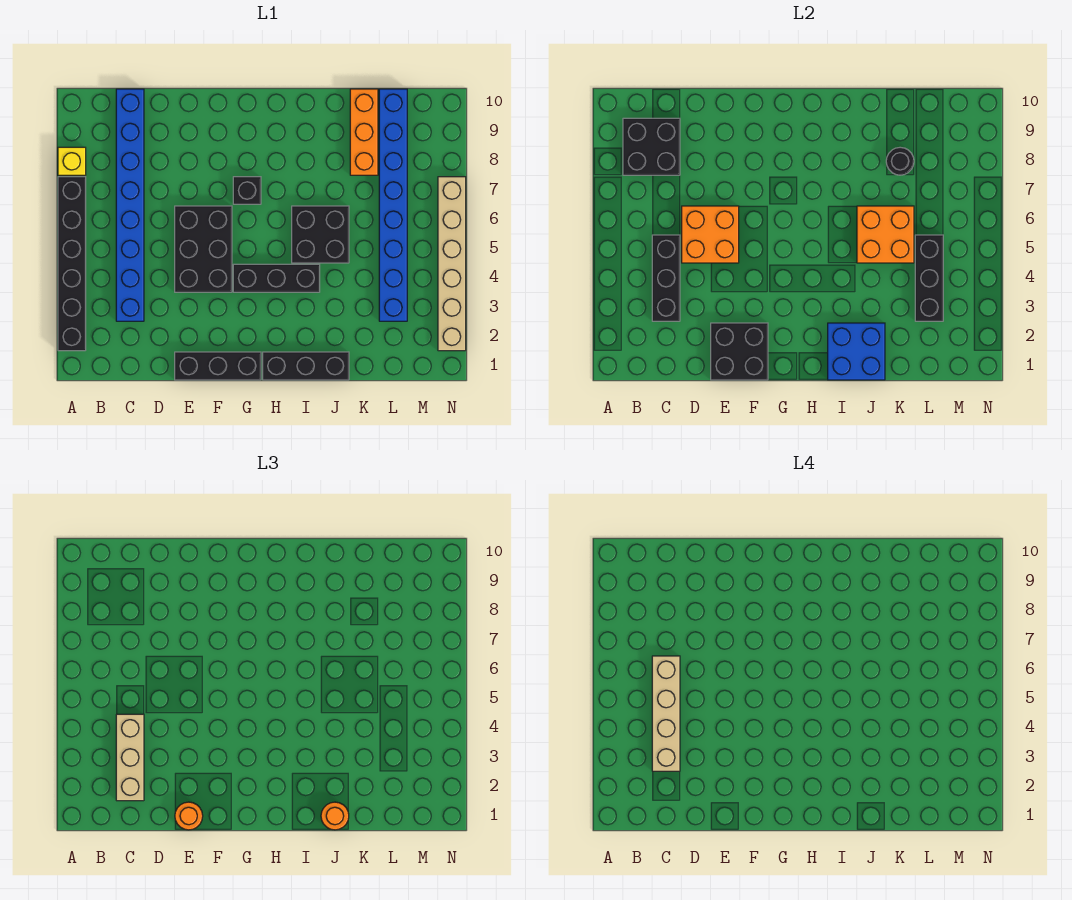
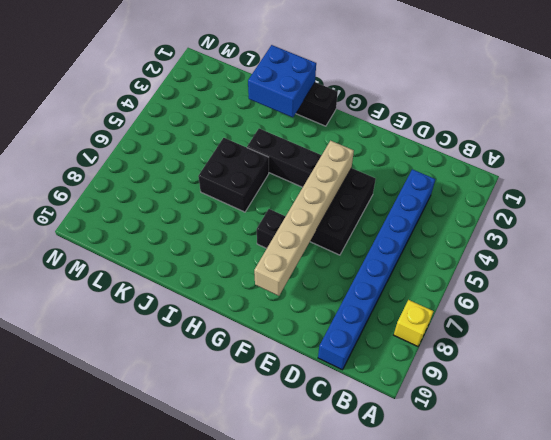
tan brick F4:F9 level 2 -> tan brick N2:N7 level 1
none -> black brick A2:A7 level 1
none -> black brick E1:G1 level 1
none -> orange brick K8:K10 level 1

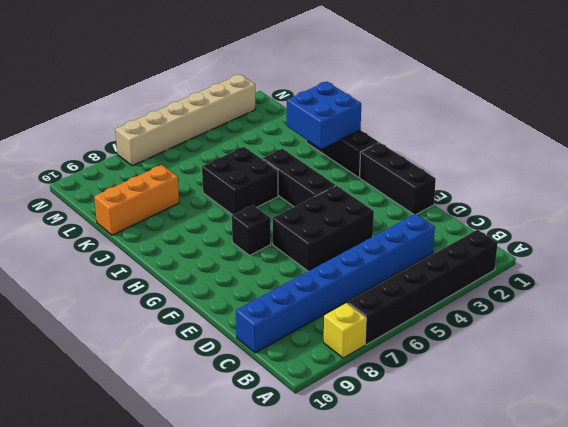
none -> blue brick L3:L10 level 1
none -> black brick B8:C9 level 2
none -> black brick C3:C5 level 2

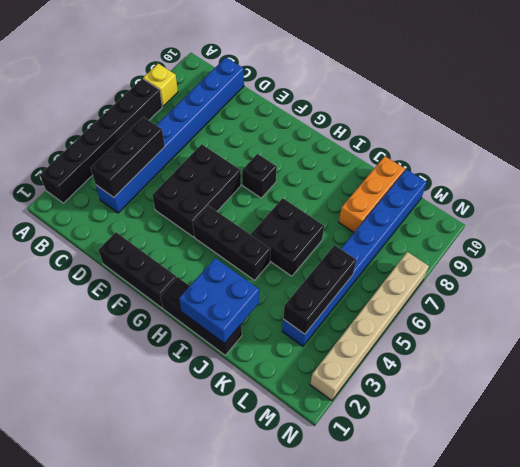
none -> black brick B8:C9 level 2
none -> orange brick D5:E6 level 2
none -> black brick E1:F2 level 2

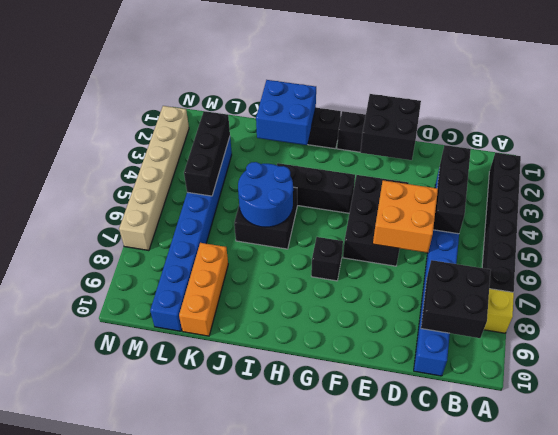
blue round brick I5:J6 level 2 -> orange brick J5:K6 level 2
none -> black round brick K8 level 2
none -> tan brick C2:C4 level 3
none -> orange round brick E1 level 3

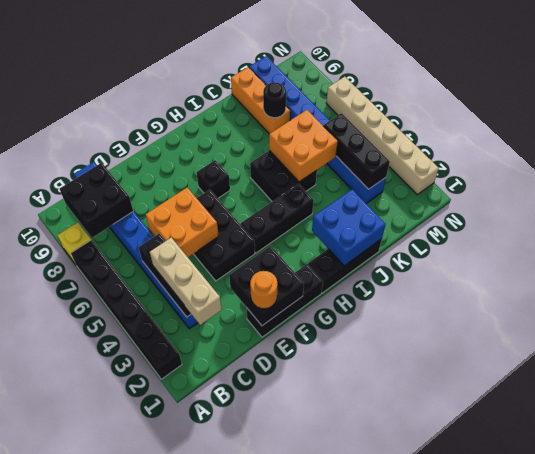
none -> orange round brick J1 level 3
none -> tan brick C3:C6 level 4

